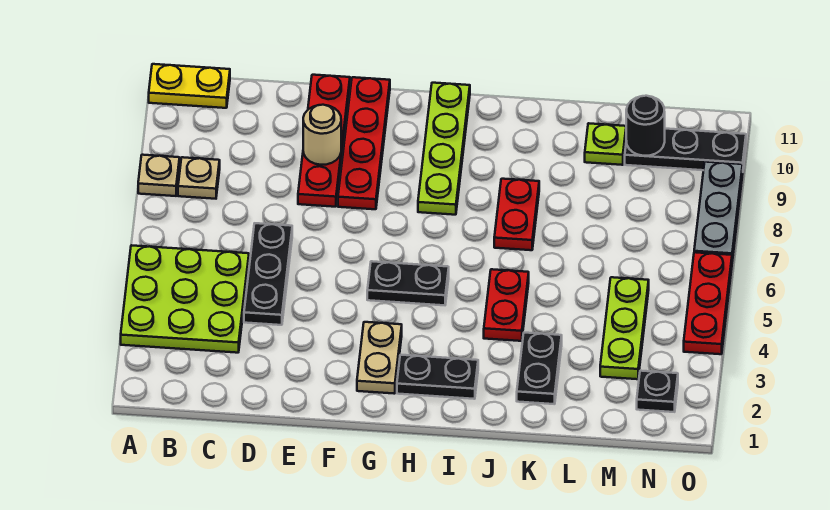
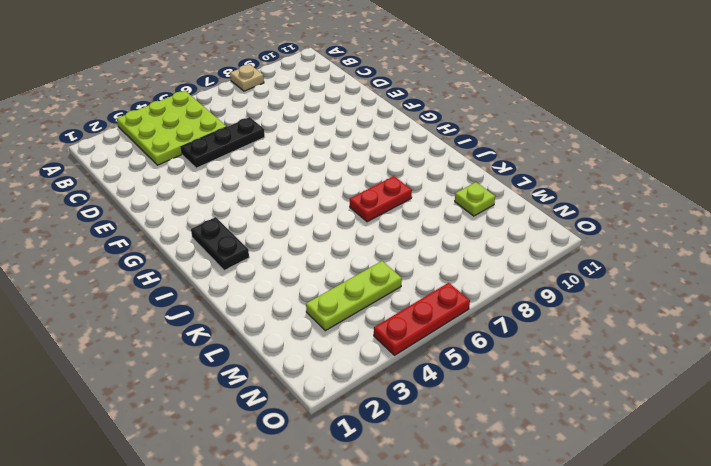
none -> yellow plate A11:B11 level 1
none -> tan plate B8 level 1
none -> red plate E8:E11 level 1

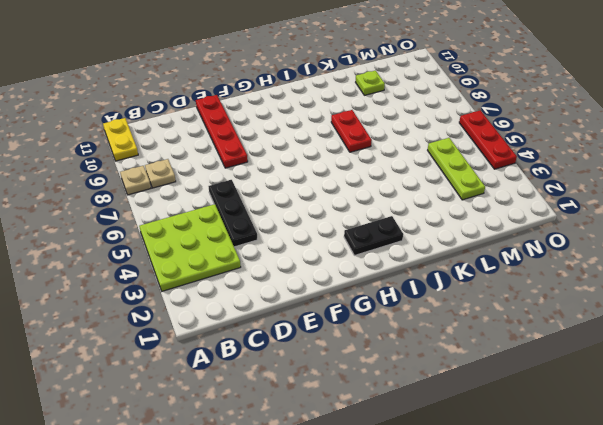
yellow plate A10:A11 level 1 -> yellow plate A11:B11 level 1
none -> red plate F8:F11 level 1
none -> tan plate G2:G3 level 1
none -> black plate G5:H5 level 1

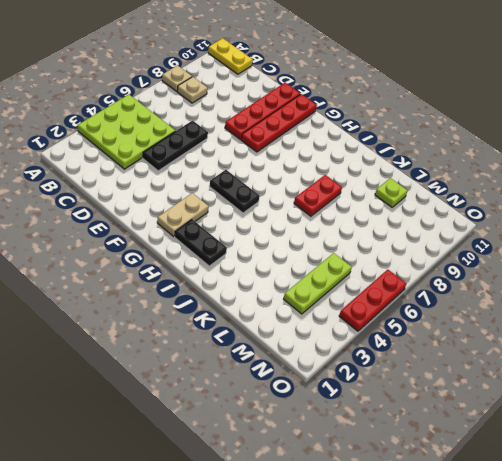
none -> lime plate H8:H11 level 1
none -> red plate J4:J5 level 1
none -> black plate K2:K3 level 1

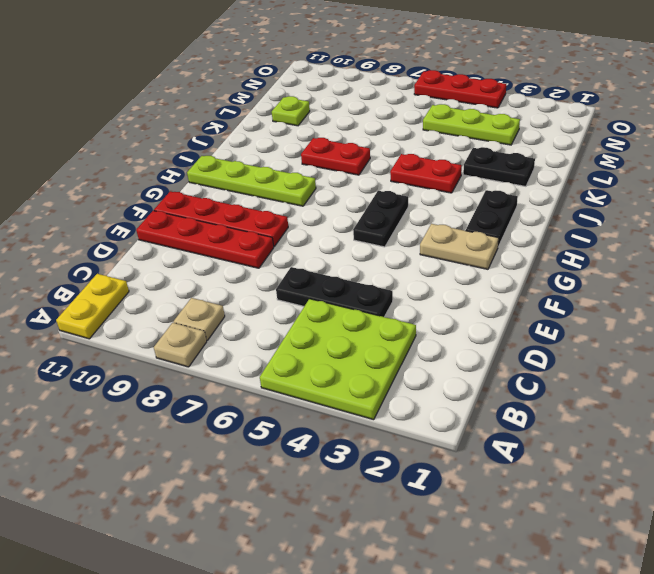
none -> black plate M10:O10 level 1
none -> black plate N2 level 1
none -> grey plate O7:O9 level 1

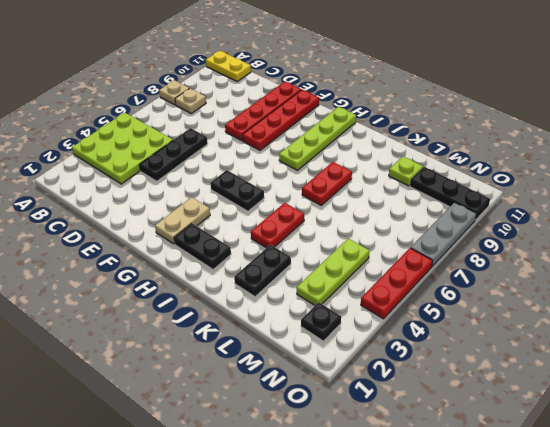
none -> tan round brick E9 level 2
none -> black round brick M10 level 2

